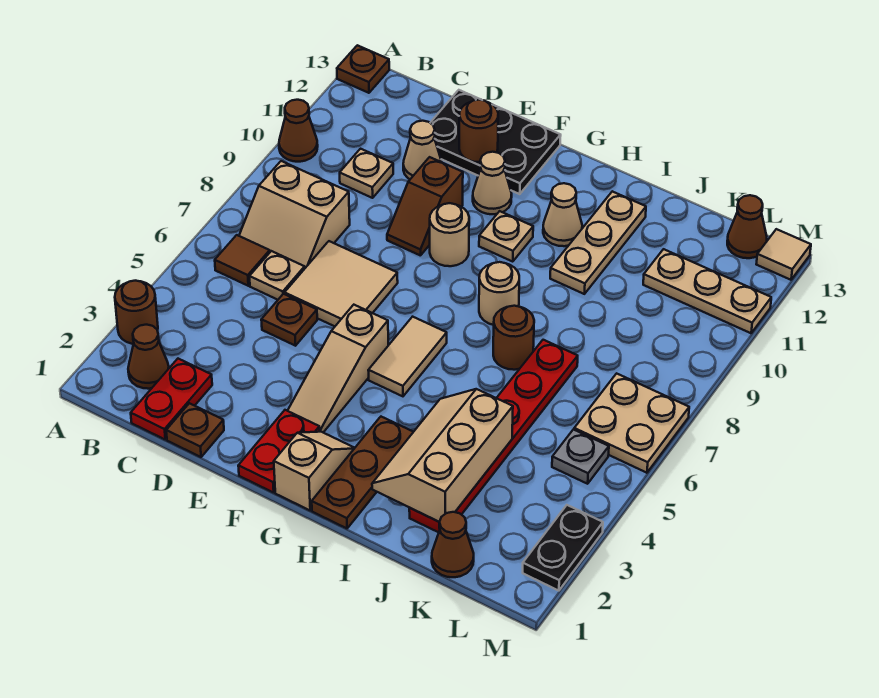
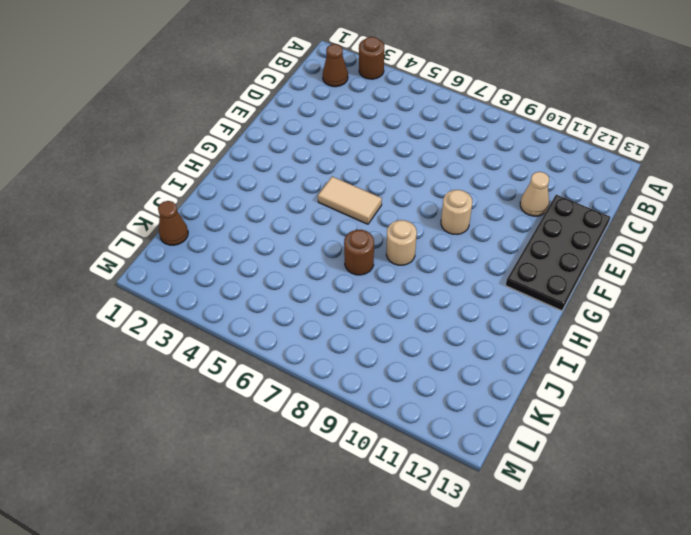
black plate D12:G13 level 1 -> black plate D12:F13 level 1
none -> brown cone A10 level 1
none -> brown plate A13 level 1
none -> brown tile B6 level 1
none -> tan slope B7:C8 level 1 top 8

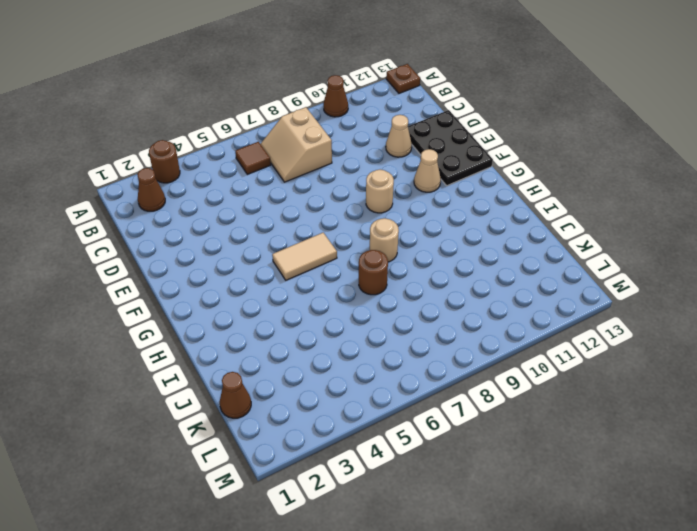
none -> red plate C1:C2 level 1
none -> tan plate C6 level 1
none -> tan plate C10 level 1
none -> brown plate D1 level 1

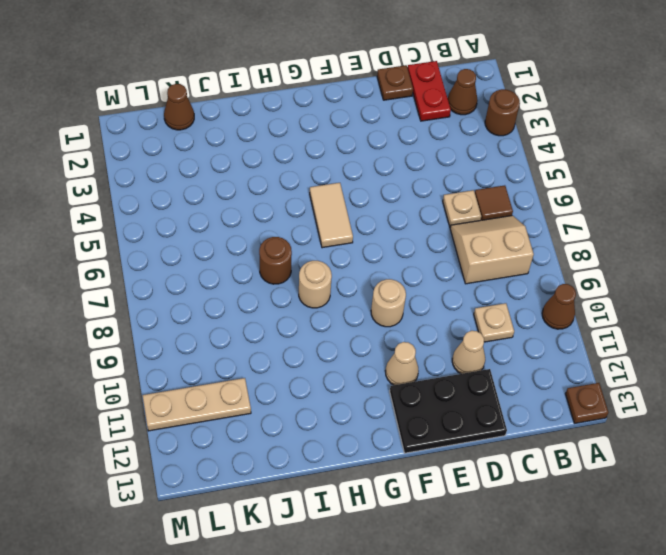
none -> brown plate D5 level 1
none -> tan tile D6:E7 level 1
none -> brown slope E9:E10 level 1 top 10
none -> red plate F1:F2 level 1

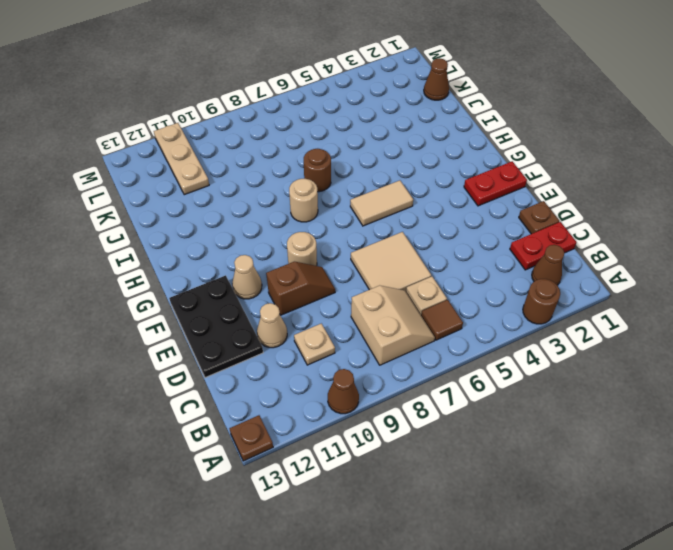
none -> brown plate D5 level 1
none -> tan slope F3:F5 level 1 top 5
none -> tan slope G1:G2 level 1 top 1
none -> tan plate G10 level 1

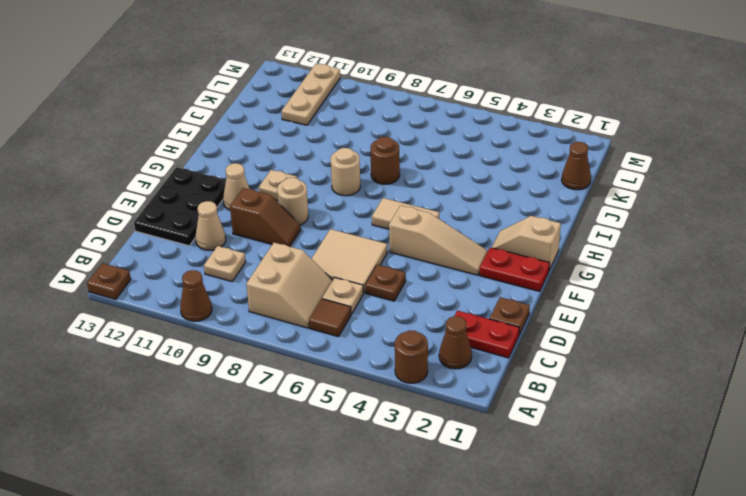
none -> brown plate H1:H3 level 1
none -> tan cone H11 level 1
none -> tan plate I10:I12 level 1
none -> red plate J2:J7 level 1

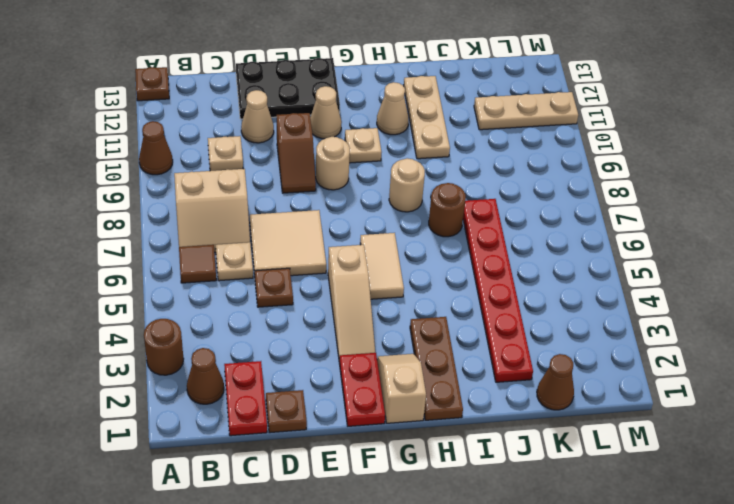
none -> grey plate L5 level 1
none -> tan plate L6:M7 level 1
none -> brown cone L13 level 1
none -> black plate M2:M3 level 1

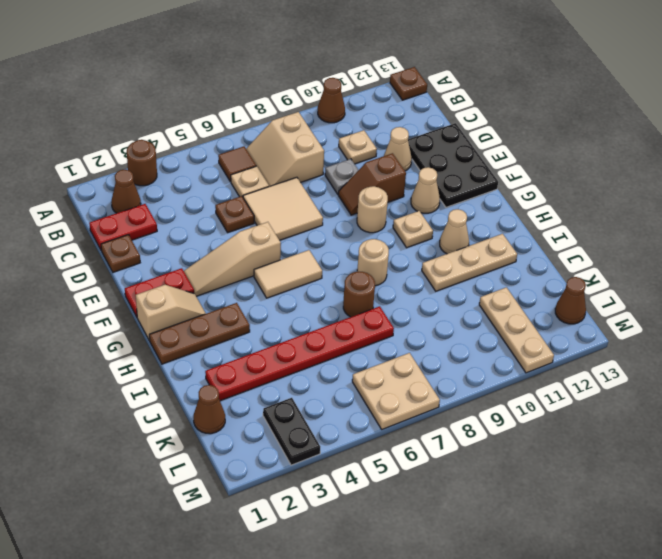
grey plate D9 level 1 -> grey plate L5 level 1
black plate L3:M3 level 1 -> black plate M2:M3 level 1
none -> tan tile M13 level 1
none -> brown round brick E12 level 2
none -> tan slope I2:J4 level 2 top J

